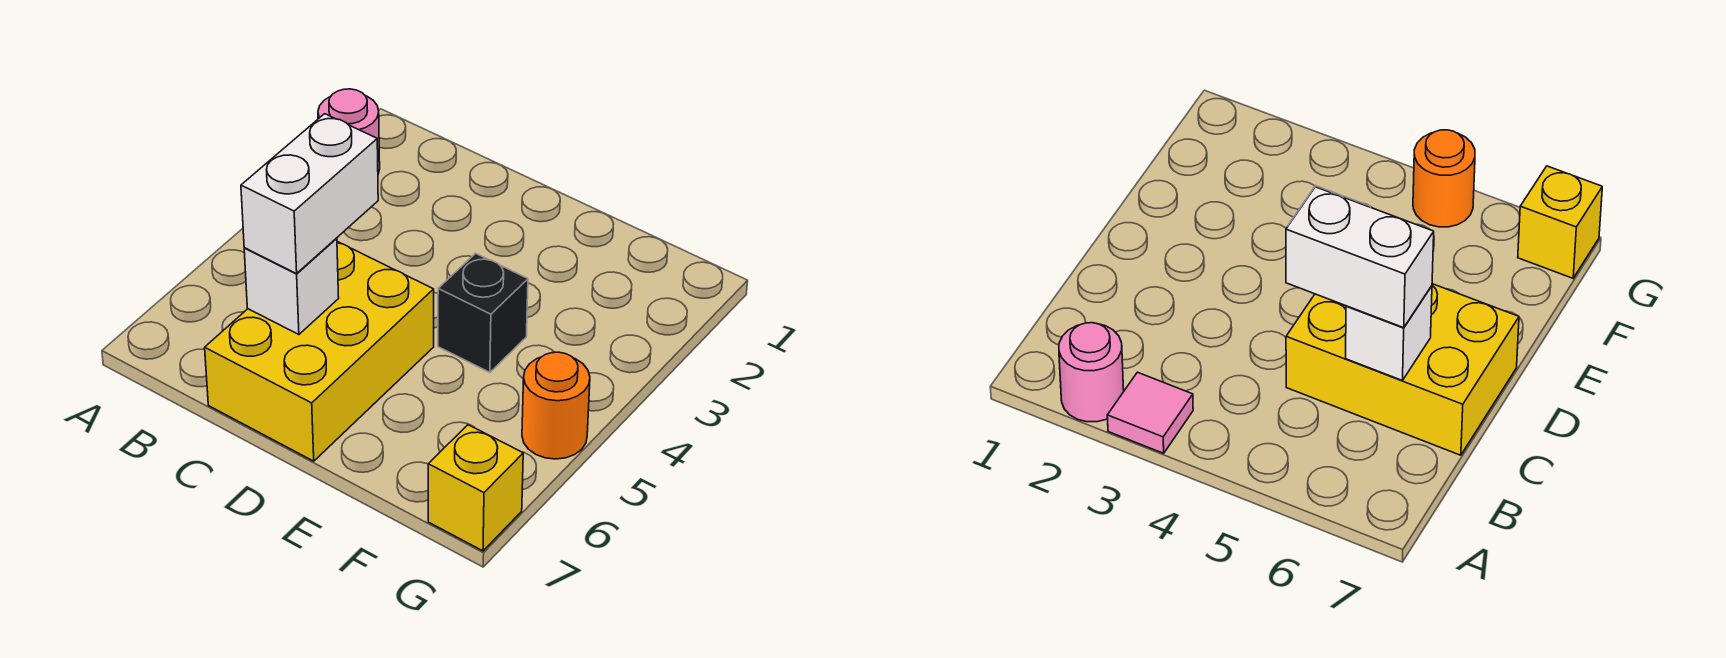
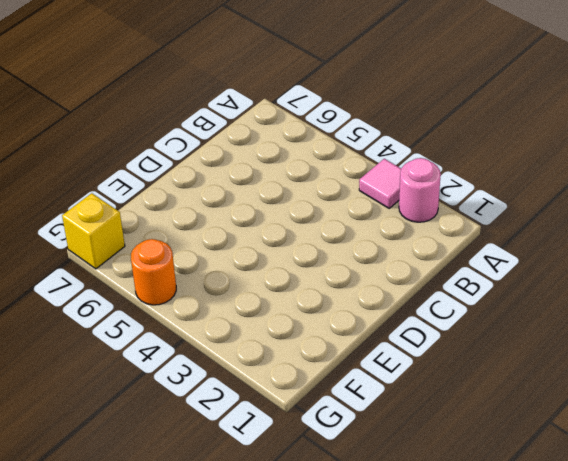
none -> yellow brick C5:D7 level 1
none -> black brick E4 level 1

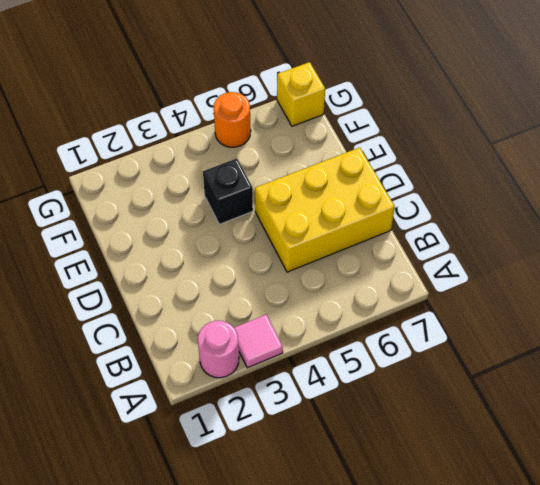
none -> white brick C6 level 2
none -> white brick C5:C6 level 3

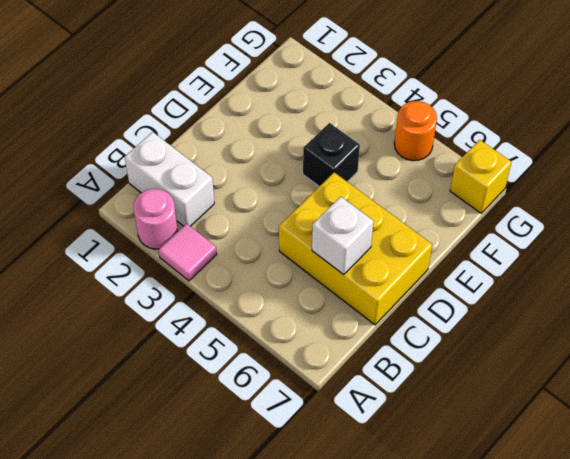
white brick B1:B2 level 1 -> white brick C5:C6 level 3

